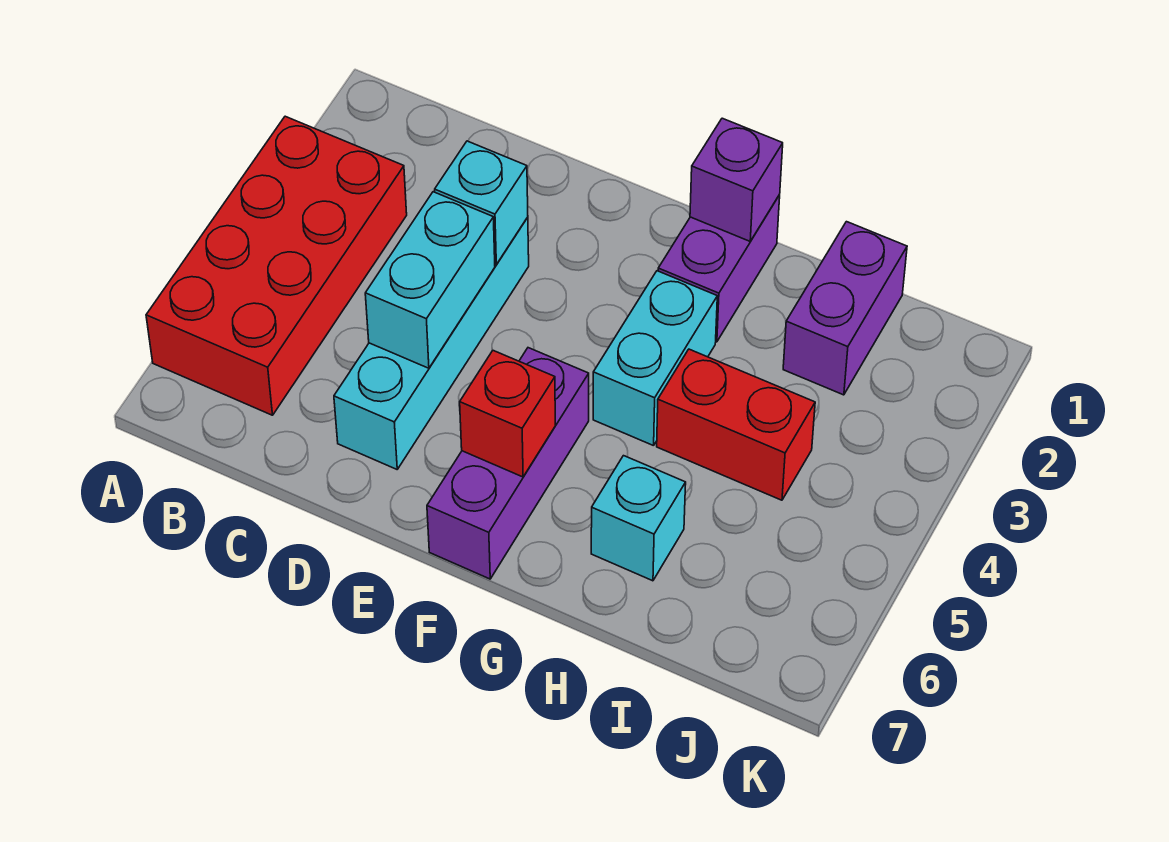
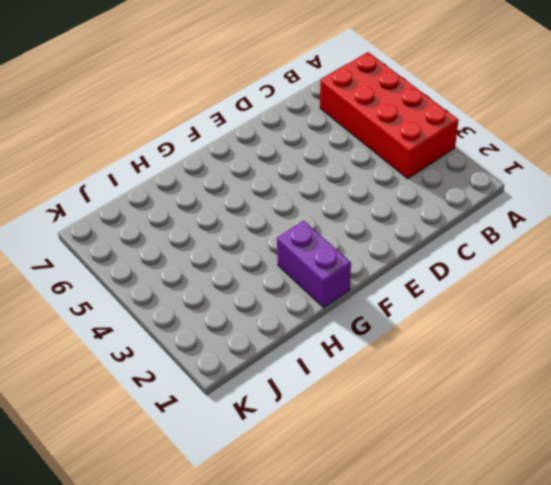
none -> cyan brick D3:D6 level 1
none -> purple brick F5:F7 level 1
none -> cyan brick G3:G4 level 1

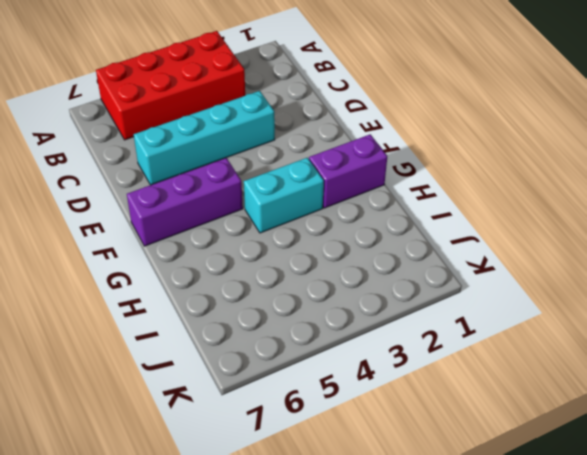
none -> red brick H4:I4 level 1
none -> cyan brick H6 level 1
none -> purple brick I1:I2 level 1

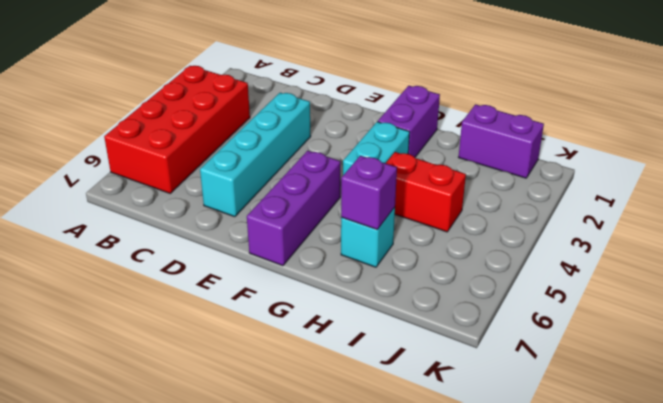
purple brick H6 level 2 -> purple brick G1 level 2
purple brick I1:J1 level 1 -> purple brick I1:I2 level 1
none -> cyan brick D3 level 2
none -> cyan brick D4:D5 level 2
none -> red brick F6 level 2

